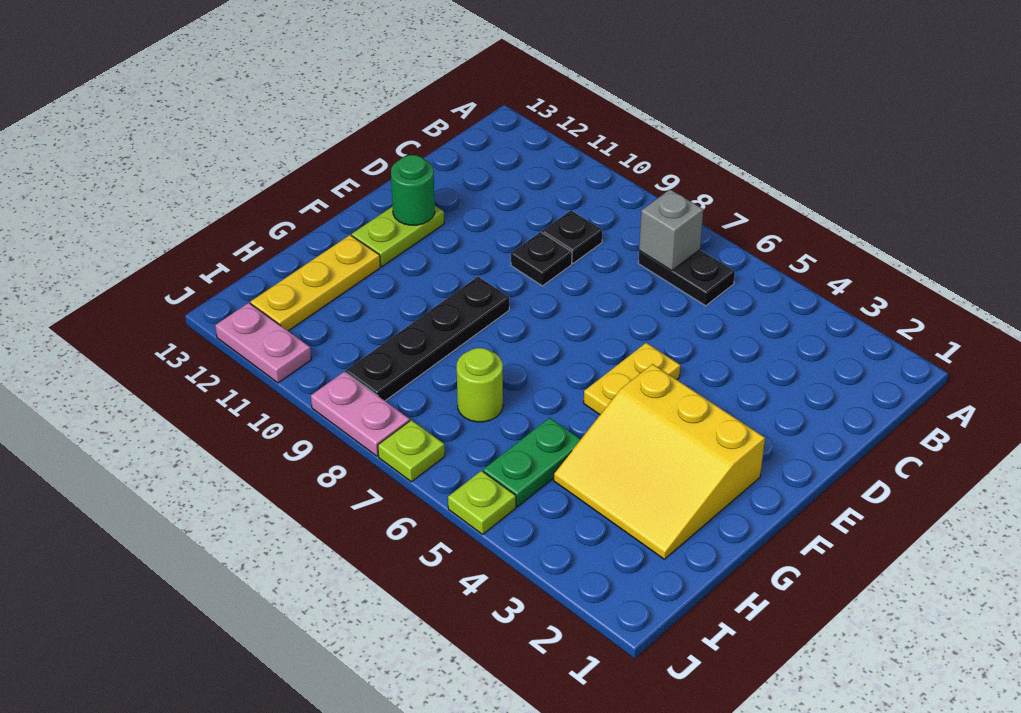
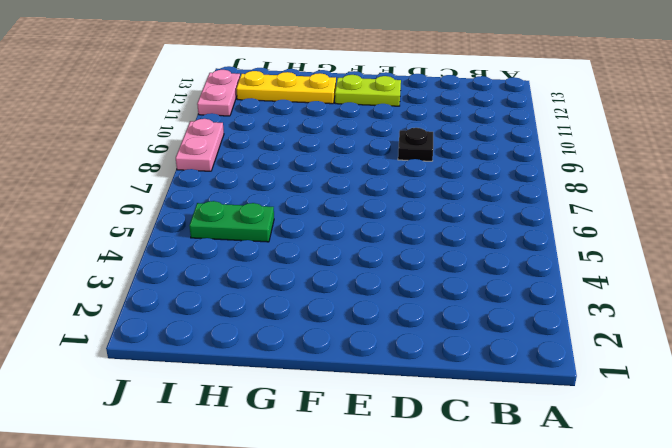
none -> black plate B6:B7 level 1
none -> black plate C9 level 1
none -> yellow plate E5:F5 level 1

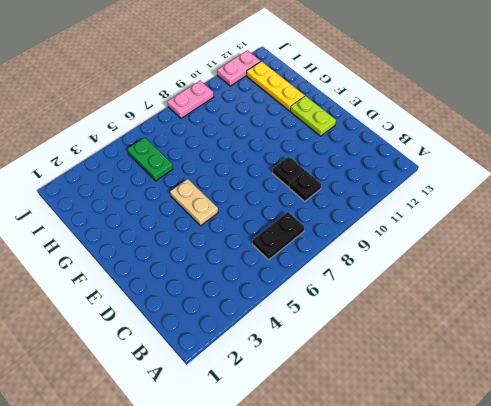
tan plate E5:F5 level 1 -> yellow plate E5:F5 level 1
none -> yellow slope F2:H4 level 1 top F
none -> black plate F9:I9 level 1
none -> lime round brick H7 level 1

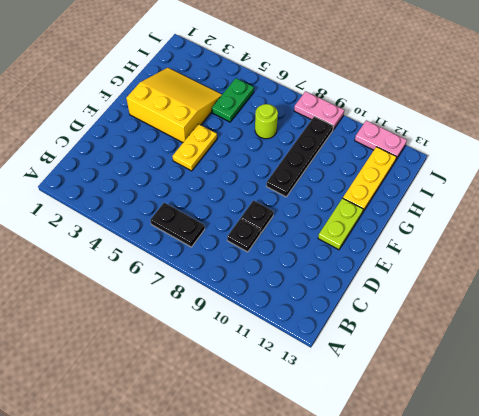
none -> lime plate J5 level 1
none -> lime plate J7 level 1
none -> grey brick B7 level 2

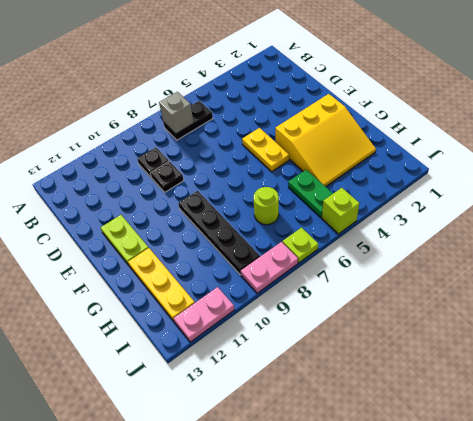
lime brick J5 level 1 -> lime plate J5 level 1
none -> green round brick E12 level 2

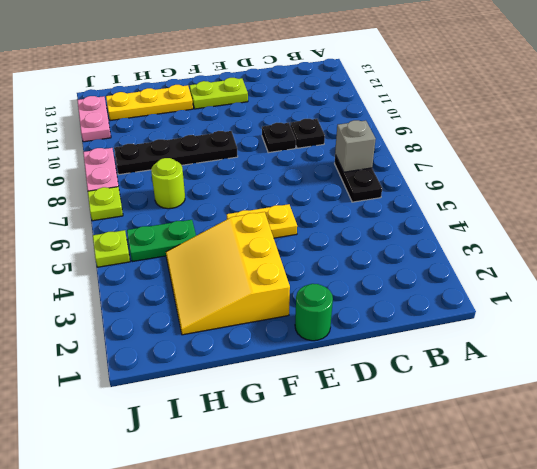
green round brick E1 level 1 -> green round brick E12 level 2

